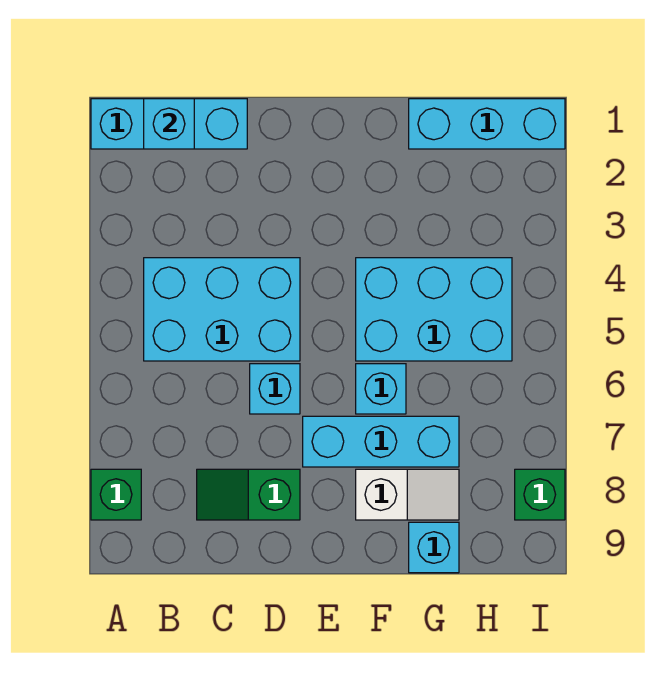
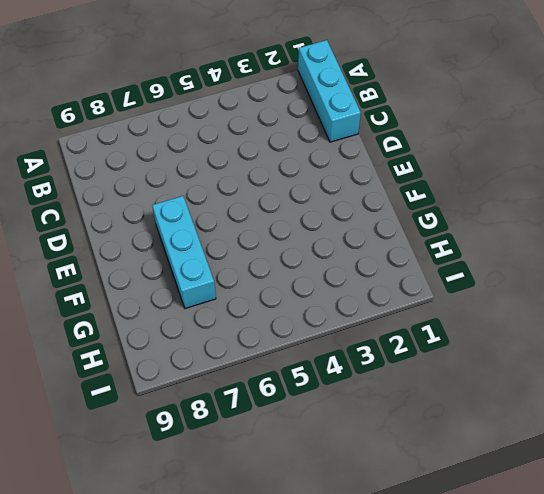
none -> green brick A8 level 1
none -> cyan brick B4:D5 level 1
none -> green slope C8:D8 level 1 top D

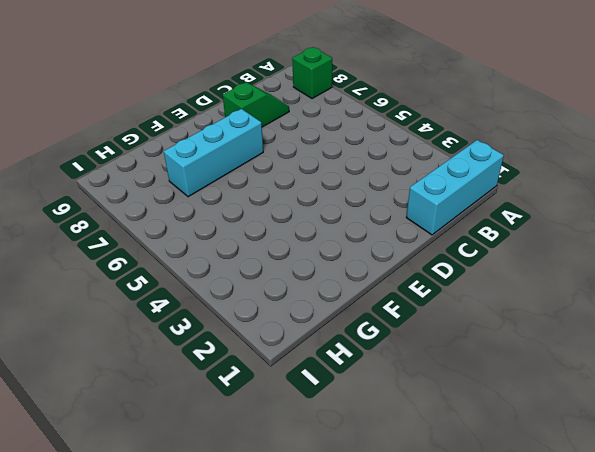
none -> cyan brick B4:D5 level 1
none -> cyan brick D6 level 1
none -> cyan brick F4:H5 level 1

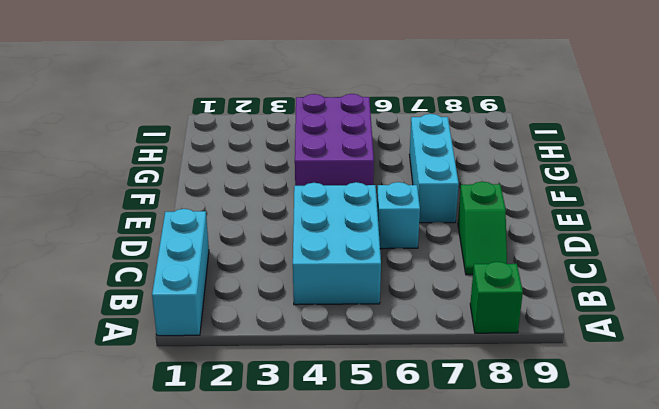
purple brick F4:H5 level 1 -> cyan brick F4:H5 level 1
none -> cyan brick F6 level 1
none -> white slope F8:G8 level 1 top F
none -> cyan brick G1:I1 level 1

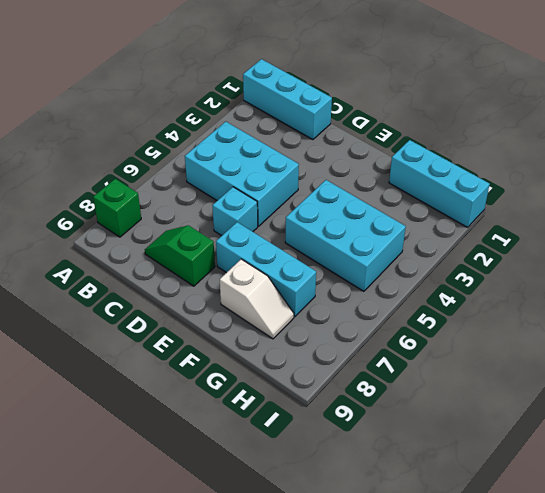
none -> cyan brick F6 level 1
none -> cyan brick G9 level 1
none -> green brick I8 level 1

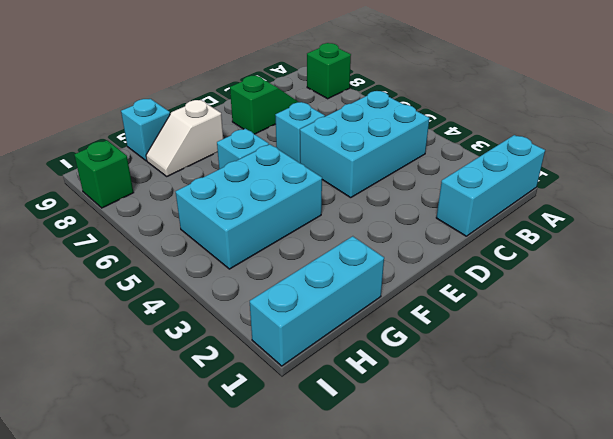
none -> cyan brick E7:G7 level 1
none -> cyan brick B1 level 2

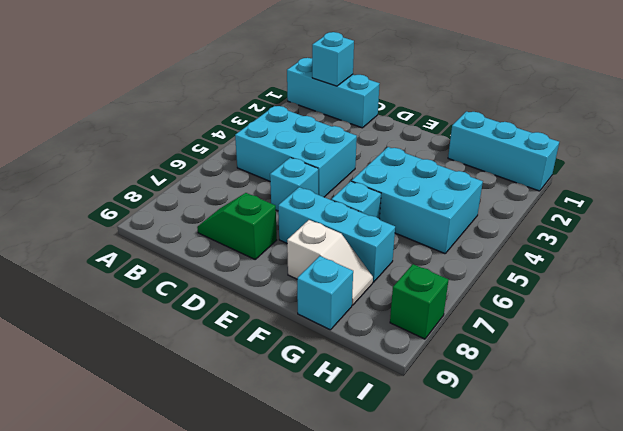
none -> green brick A8 level 1

